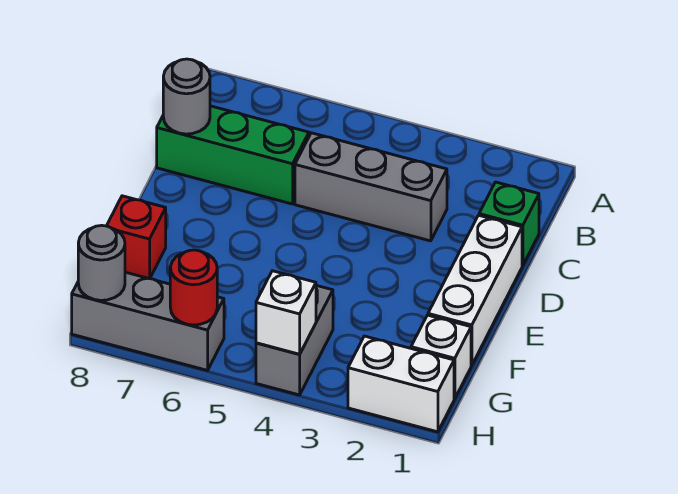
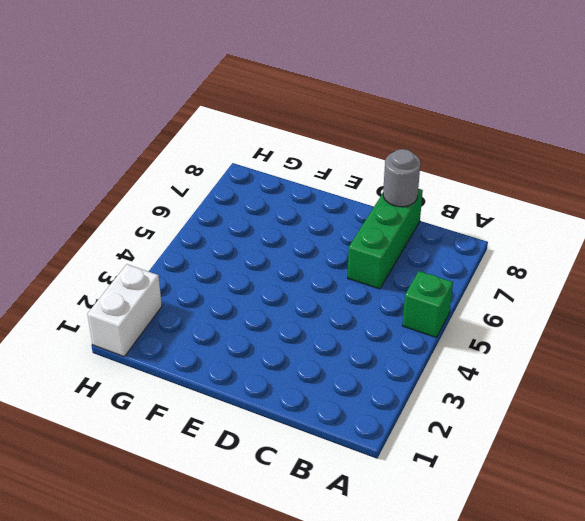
green brick A5 level 1 -> green brick C1 level 1
none -> grey brick C3:C5 level 1
none -> white brick D1:F1 level 1
none -> red brick F8 level 1

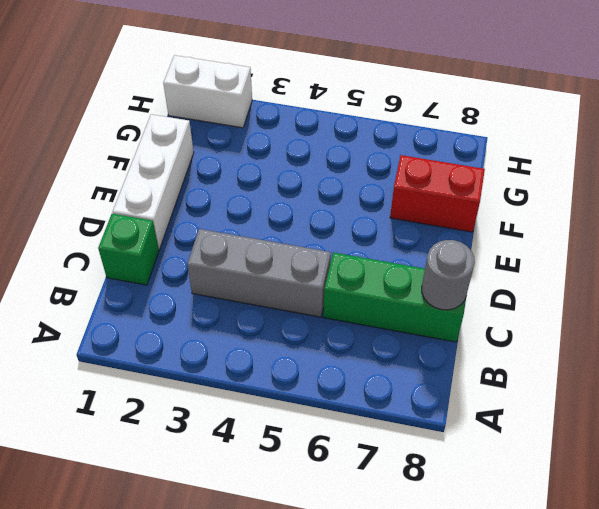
red brick F7:F8 level 1 -> red brick F8 level 1
none -> white brick G1 level 1
none -> grey brick G4:H4 level 1
none -> grey brick H6:H8 level 1

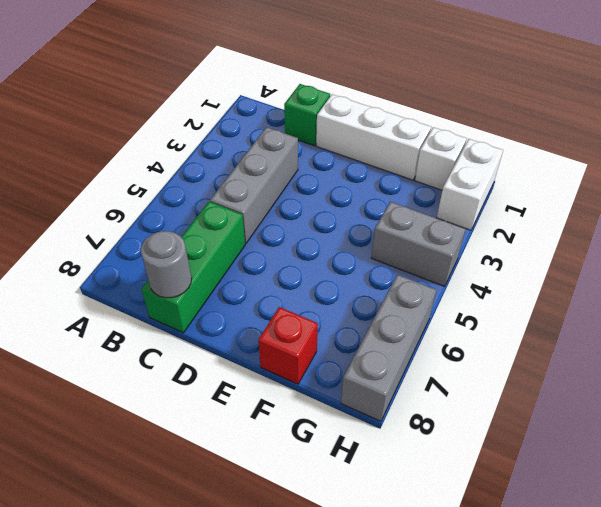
none -> white brick H4 level 2
none -> red round brick H6 level 2
none -> grey round brick H8 level 2

